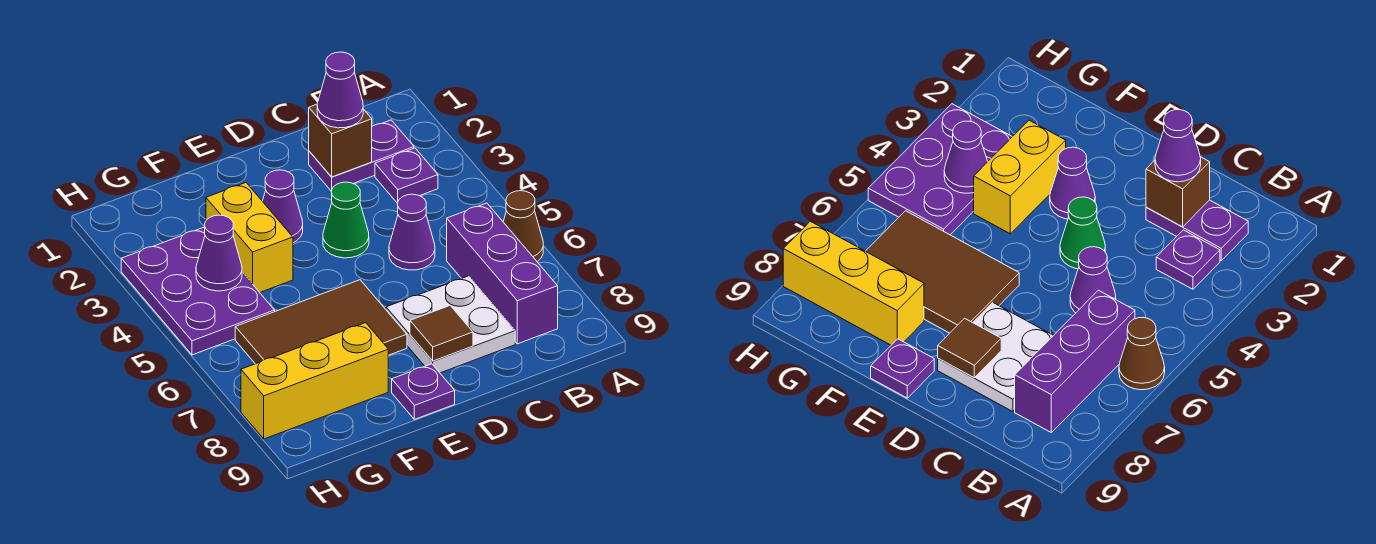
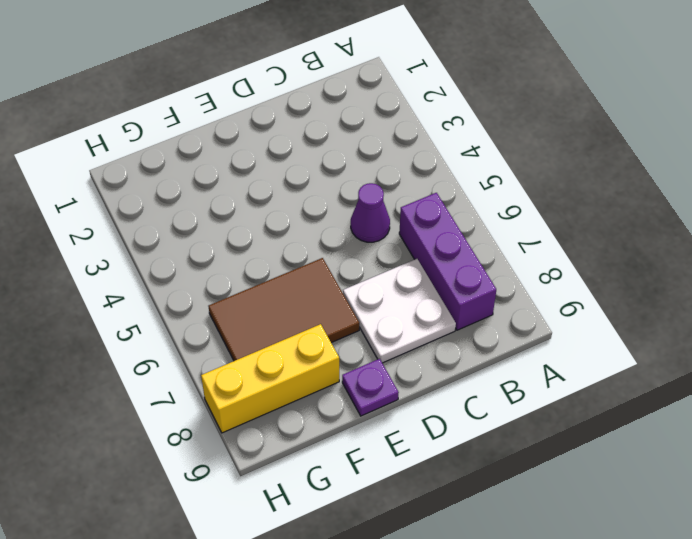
none -> brown cone A6 level 1
none -> purple plate B2:C2 level 1
none -> purple plate B3 level 1

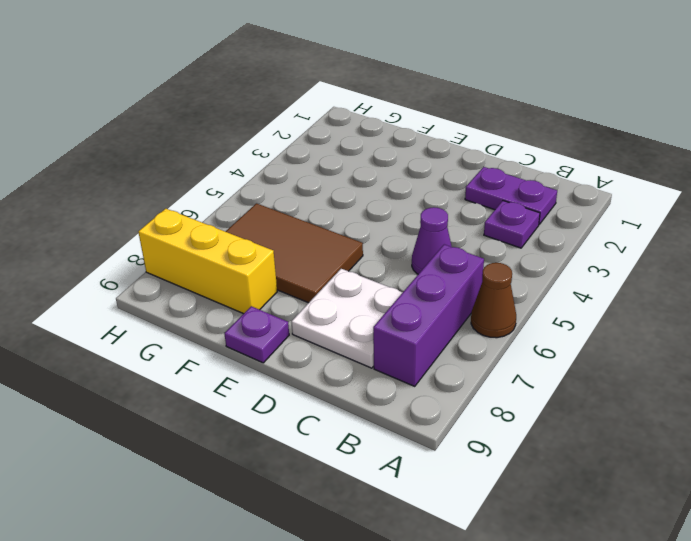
none -> green cone D4 level 1
none -> purple cone E3 level 1
none -> yellow brick F3:F4 level 1

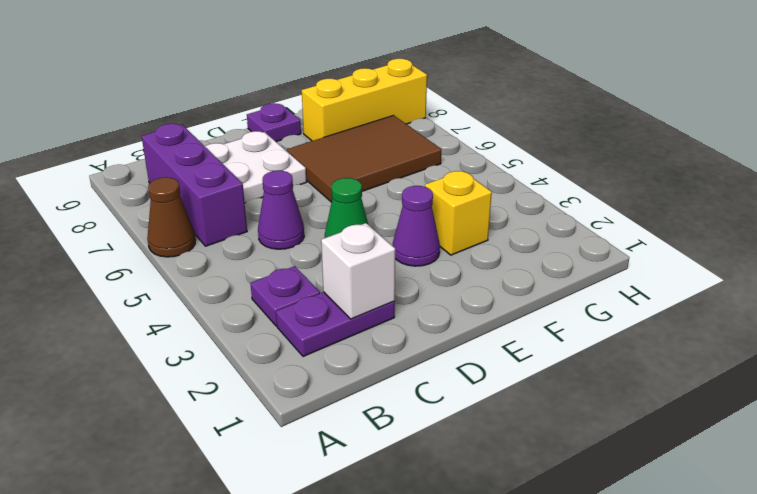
white brick C2 level 2 -> brown brick C2 level 2
yellow brick F3 level 1 -> yellow brick F3:F4 level 1
none -> purple plate G3:H5 level 1
none -> brown tile D8 level 2
none -> purple cone G4 level 2

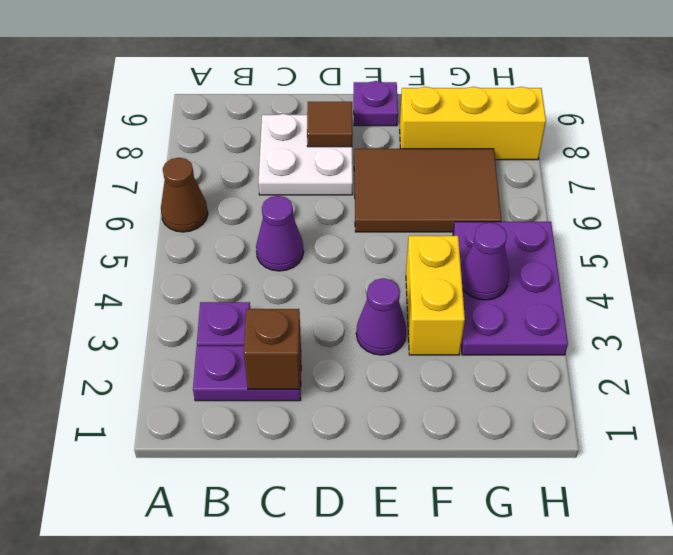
none -> purple brick B6:B8 level 1
none -> green cone D4 level 1
none -> purple cone C2 level 3

